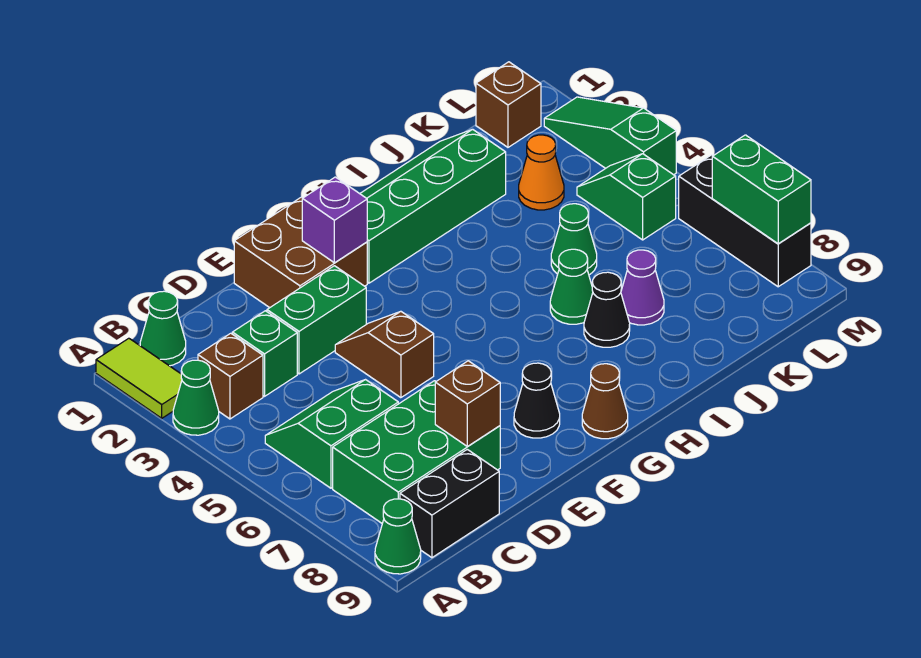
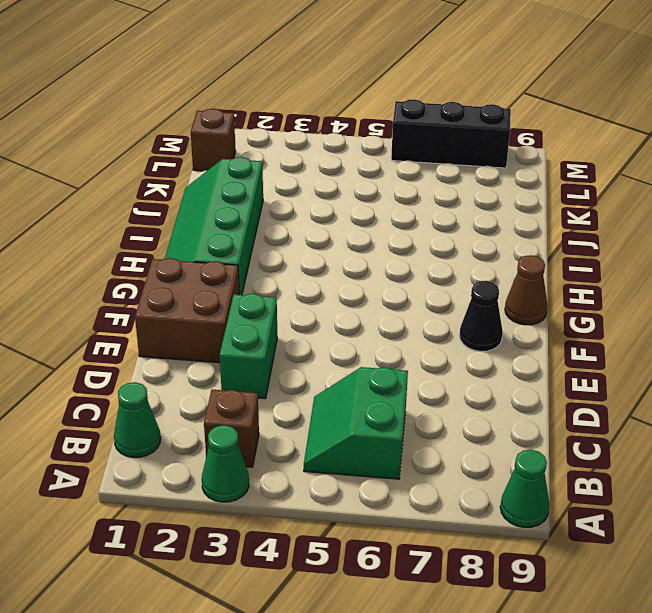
none -> lime tile A1:A2 level 1
none -> green brick B7:D8 level 1
none -> black brick B9:C9 level 1

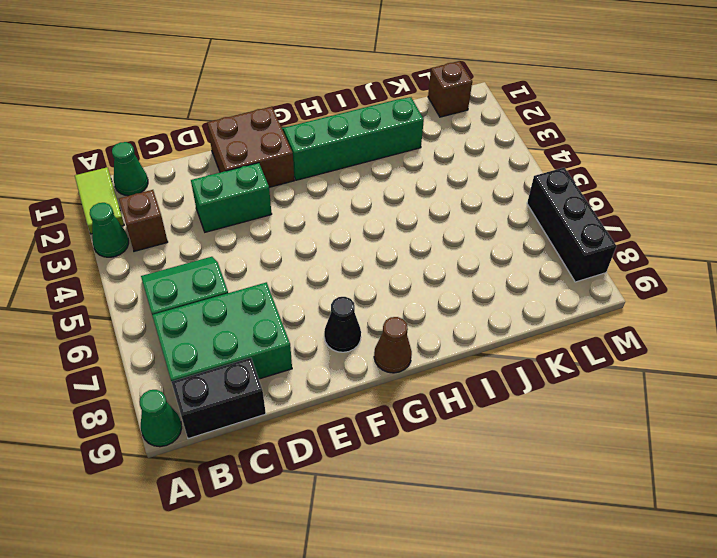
none -> green brick C3 level 1
none -> brown slope E4:E5 level 1 top 5
none -> green cone I6 level 1

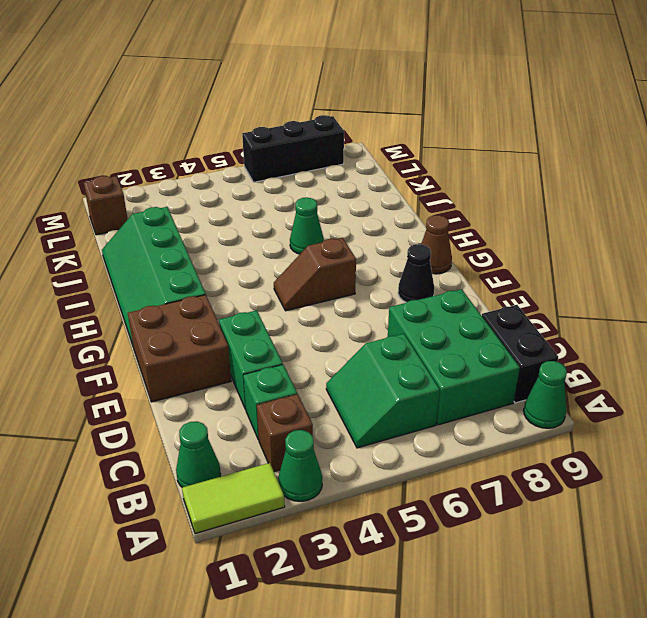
brown slope G5:G6 level 1 top 6 -> brown slope E4:E5 level 1 top 5
none -> black cone I7 level 1
none -> green cone J5 level 1
none -> purple cone J7 level 1

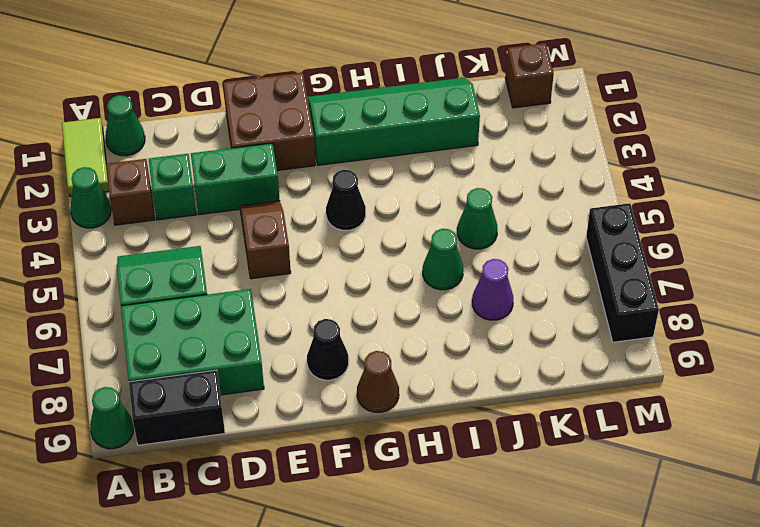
black cone G4 level 1 -> black cone I7 level 1
none -> orange cone K3 level 1
none -> green slope L4:L5 level 1 top 5
none -> green slope M2:M4 level 1 top 4

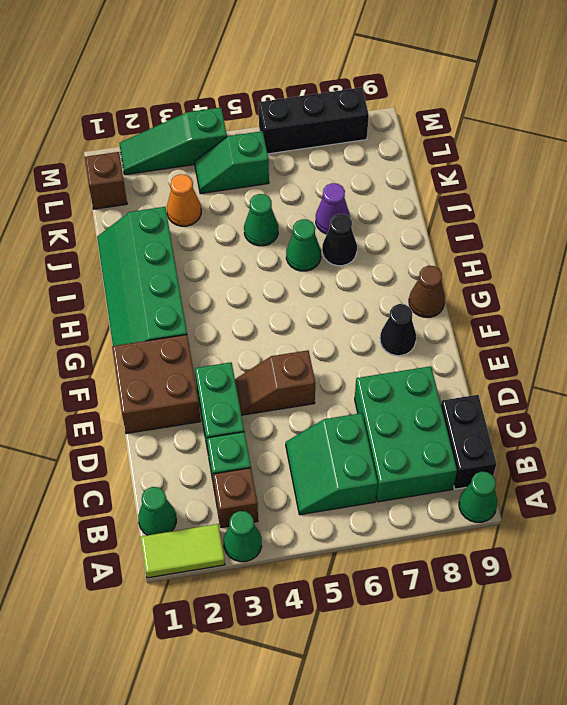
none -> brown brick D8 level 2
none -> purple brick F2 level 2
none -> green brick M7:M8 level 2

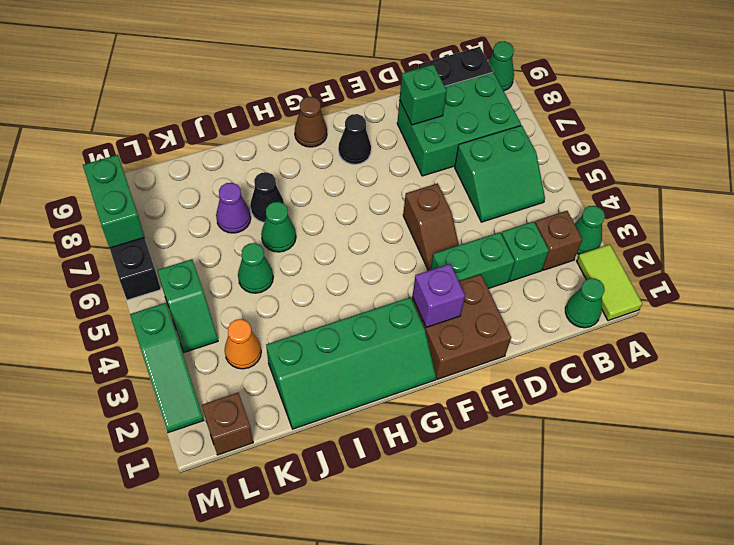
green brick D8 level 2 -> brown brick D8 level 2

